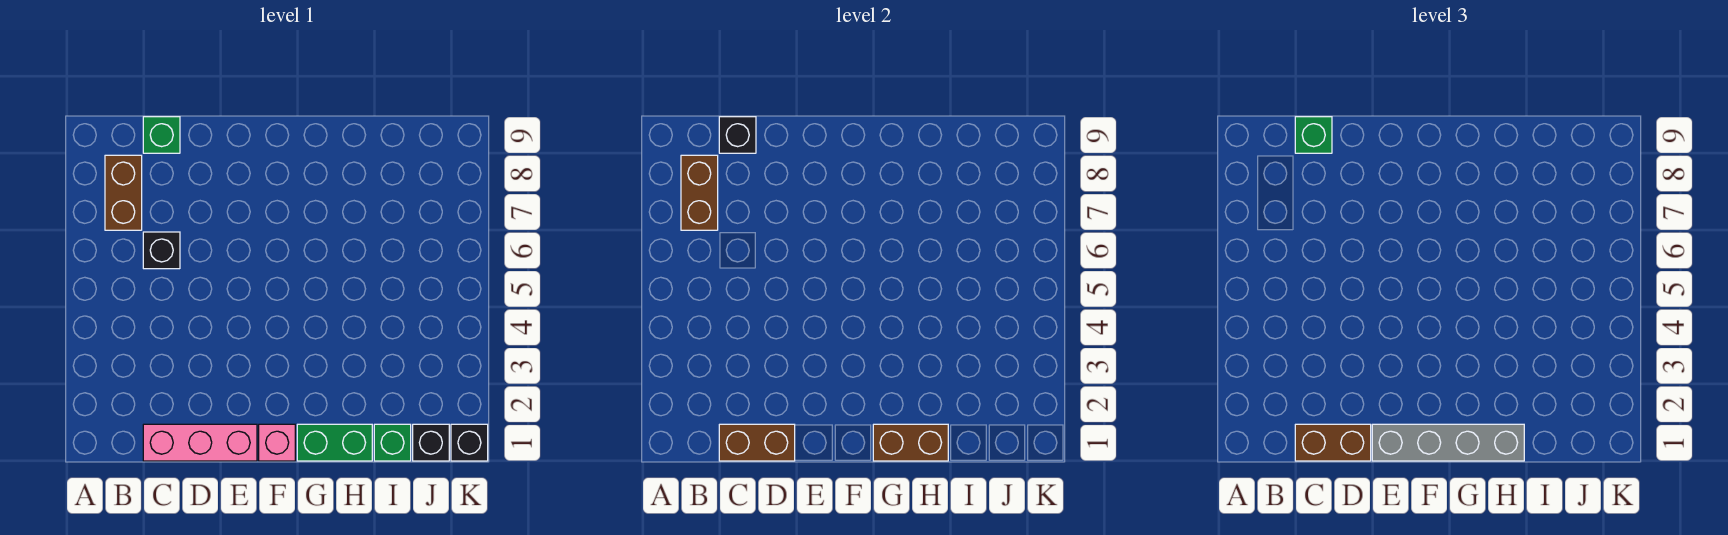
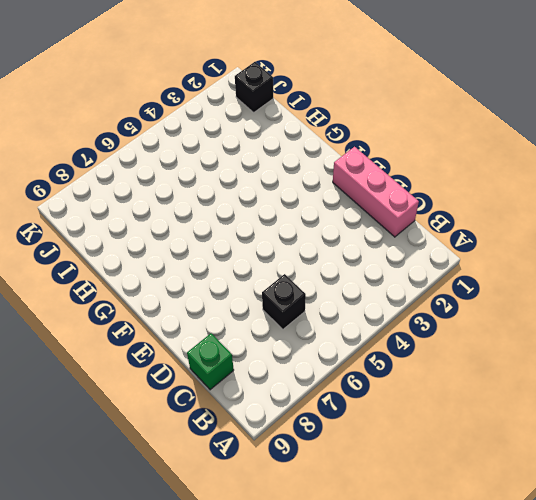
none -> brown brick B7:B8 level 1
none -> pink brick F1 level 1
none -> green brick G1:H1 level 1

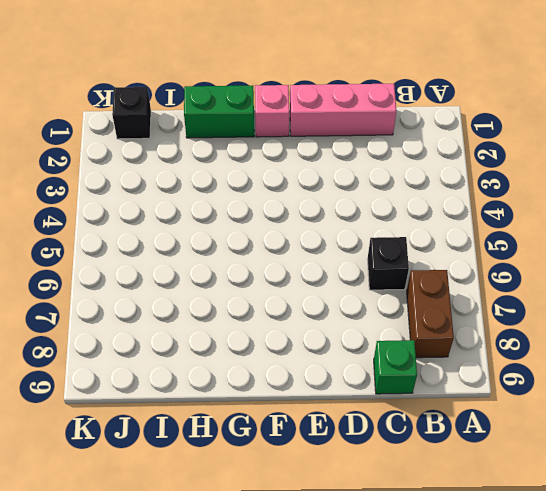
none -> green brick I1 level 1
none -> black brick K1 level 1
none -> brown brick B7:B8 level 2

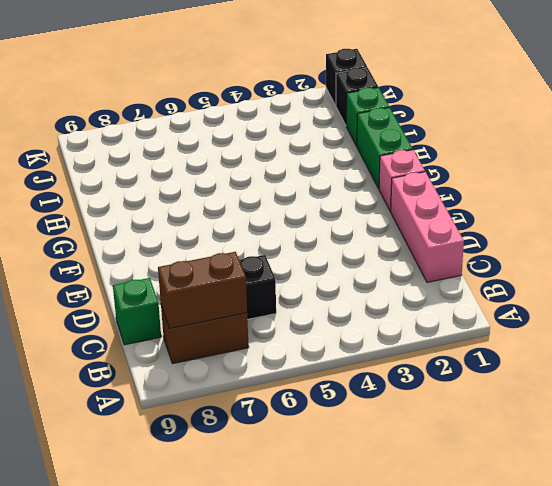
none -> brown brick C1:D1 level 2
none -> black brick C9 level 2
none -> brown brick G1:H1 level 2

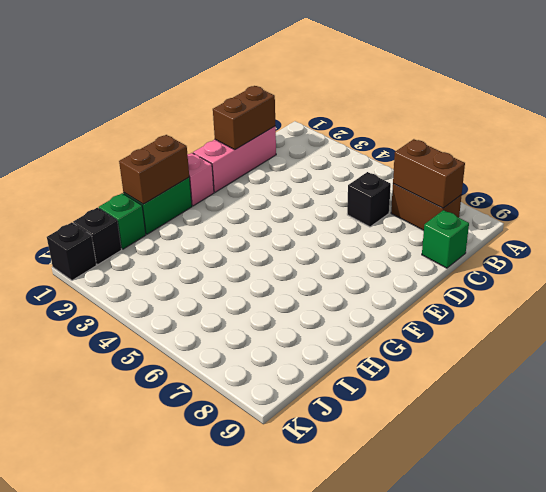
none -> black brick C9 level 2
none -> brown brick C1:D1 level 3
none -> green brick C9 level 3

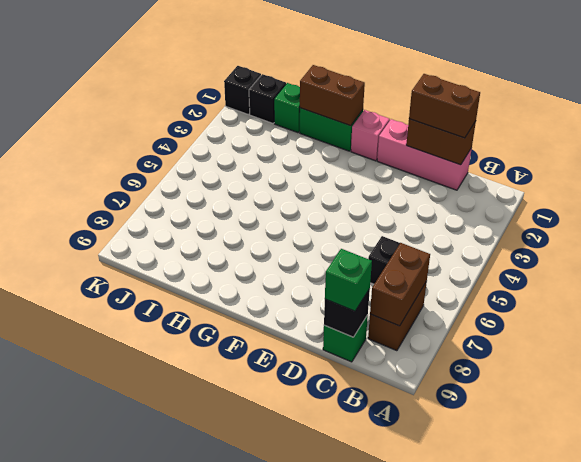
none -> grey brick E1:H1 level 3

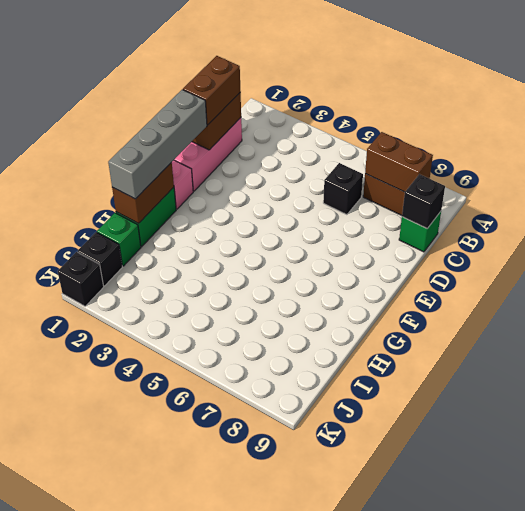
none -> green brick C9 level 3

